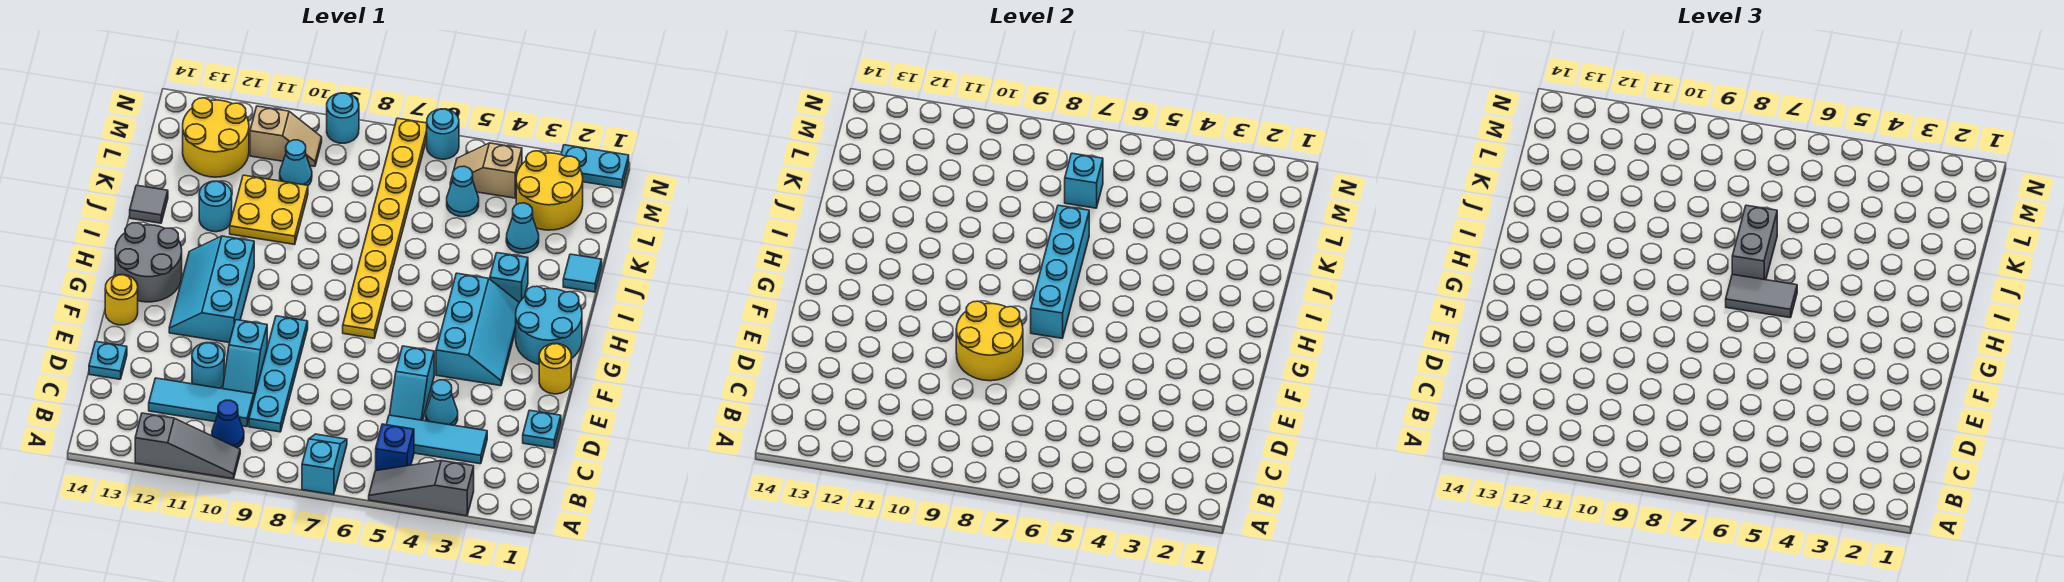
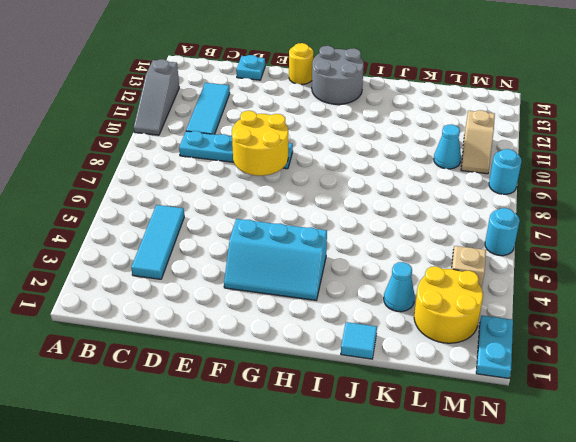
none -> grey slope A3:A5 level 1 top 3
none -> cyan slope A7:B7 level 1 top A
none -> blue brick B5 level 1
none -> blue cone B10 level 1

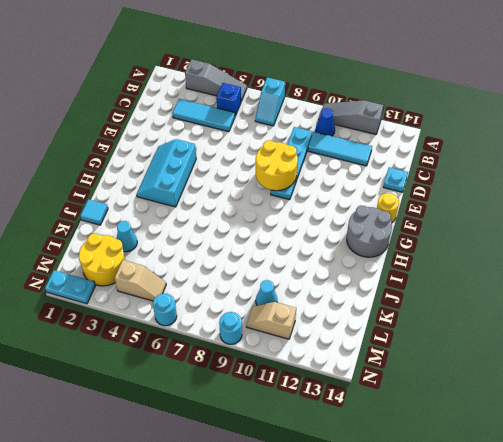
none -> cyan plate D1 level 1
none -> cyan cone D4 level 1
none -> cyan slope D5:E5 level 1 top E
none -> cyan slope D10:E10 level 1 top E

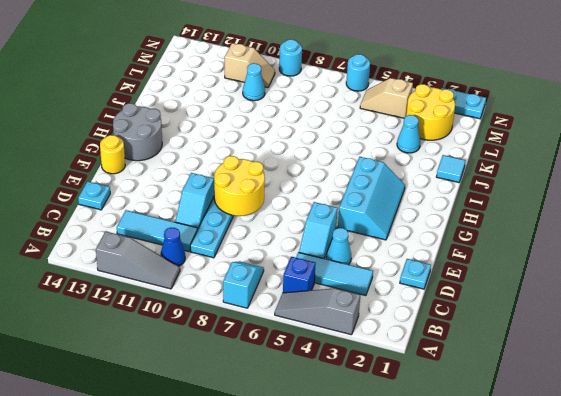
none -> cyan round brick D11 level 1
none -> yellow round brick F1 level 1
none -> cyan slope F11:H12 level 1 top 11
none -> cyan round brick G1:H2 level 1

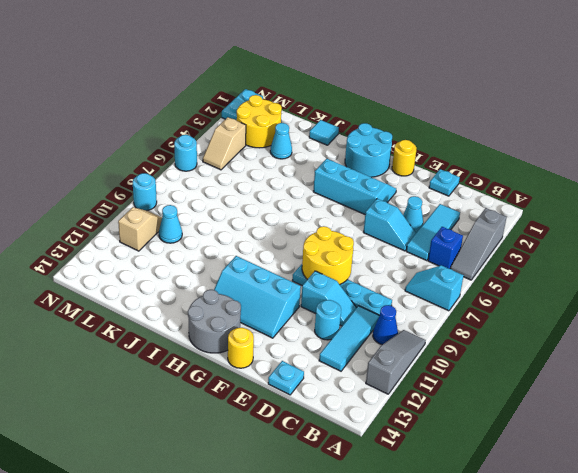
none -> yellow plate G7:N7 level 1
none -> cyan brick I3 level 1
none -> yellow plate J10:K11 level 1
none -> cyan round brick J12 level 1

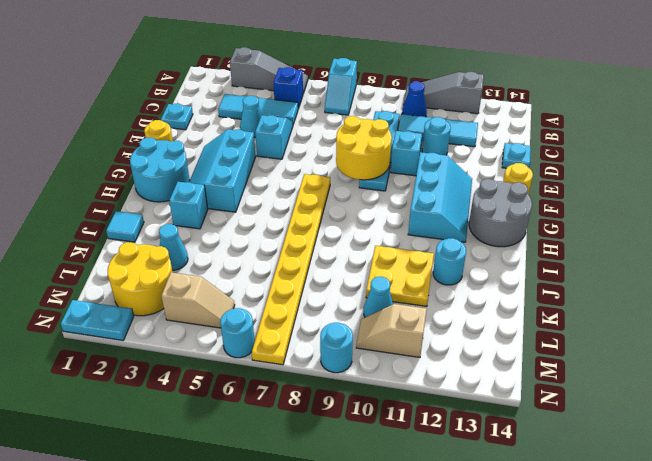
none -> grey tile J14 level 1
none -> cyan cone L5 level 1
none -> yellow round brick L12:M13 level 1
none -> cyan brick G7:J7 level 2

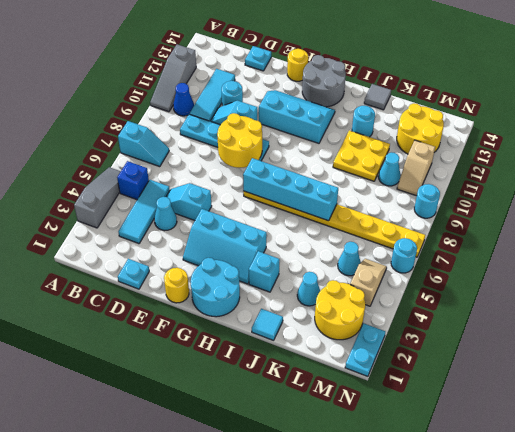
none -> cyan brick L7 level 2
none -> grey tile H6:H7 level 3
none -> grey brick I7:J7 level 3

